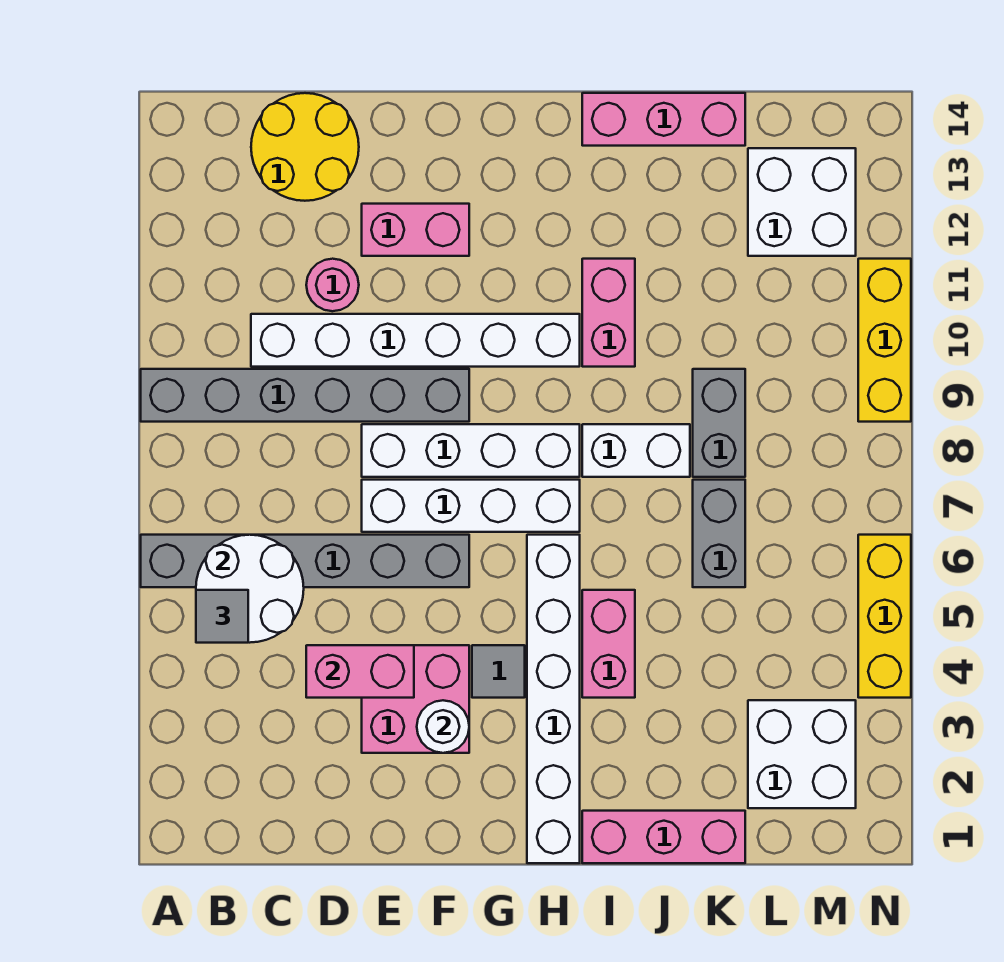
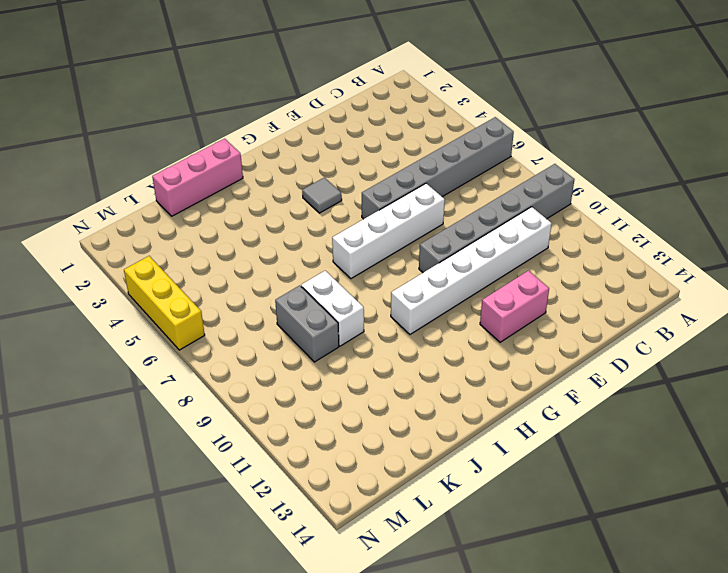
white brick J8:J9 level 1 -> white brick I8:J8 level 1
none -> yellow round brick C13:D14 level 1
none -> pink round brick D11 level 1
none -> pink brick E3:F4 level 1

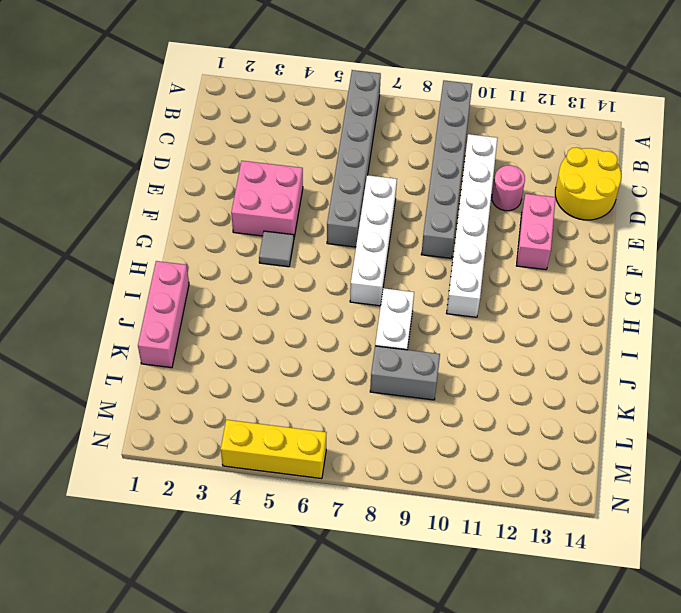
none -> white brick E8:H8 level 1
none -> white brick H1:H6 level 1
none -> pink brick I4:I5 level 1

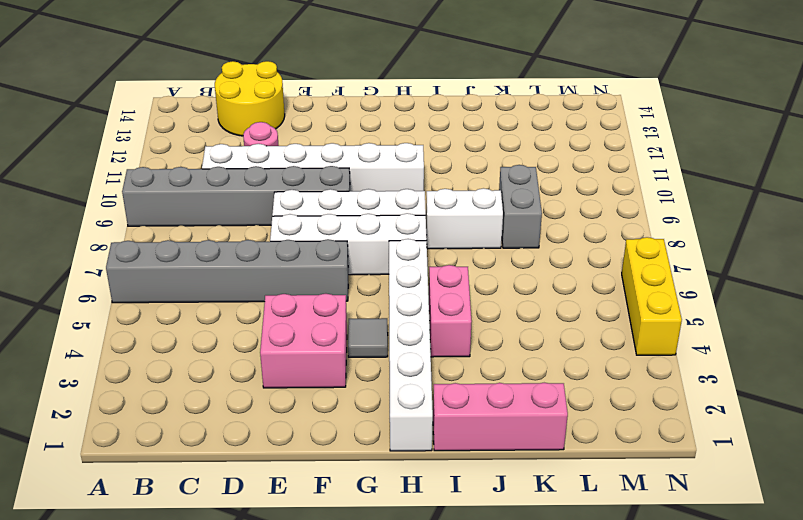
none -> pink brick E12:F12 level 1
none -> pink brick I10:I11 level 1
none -> pink brick I14:K14 level 1

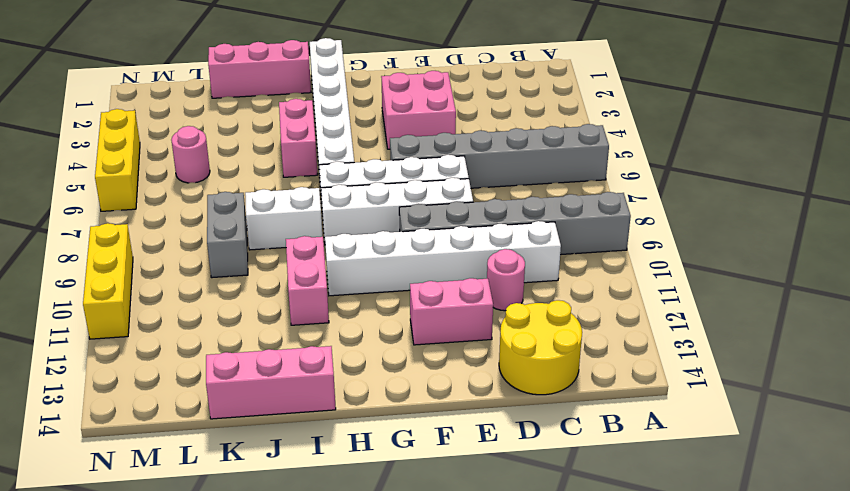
pink round brick L5 level 1 -> none
none -> grey tile G4 level 1
none -> grey brick K6:K7 level 1
none -> white brick L2:M3 level 1

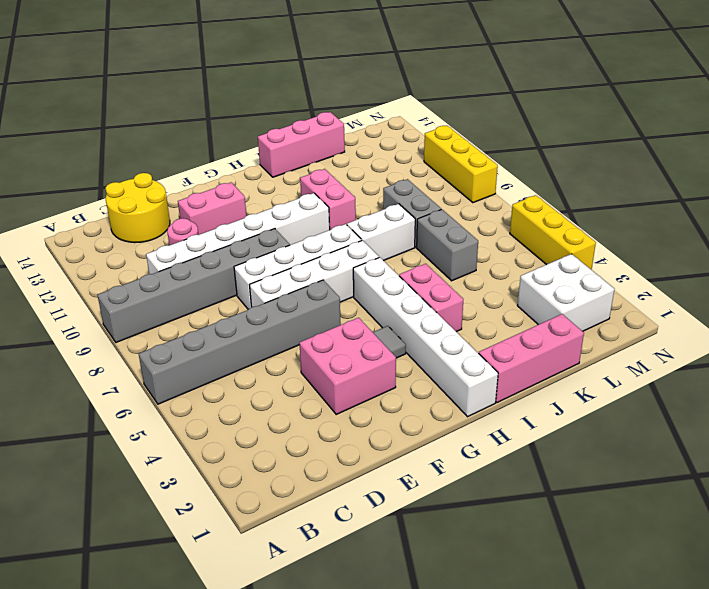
none -> white brick L12:M13 level 1
none -> white round brick B5:C6 level 2
none -> pink brick D4:E4 level 2

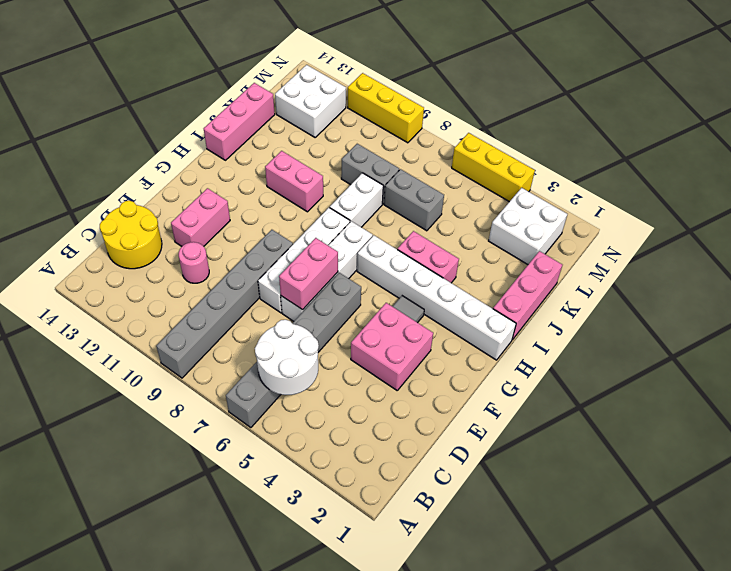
pink brick E7:F7 level 2 -> pink brick D4:E4 level 2
none -> white brick C10:H10 level 1
none -> white round brick F3 level 2
none -> grey tile B5 level 3

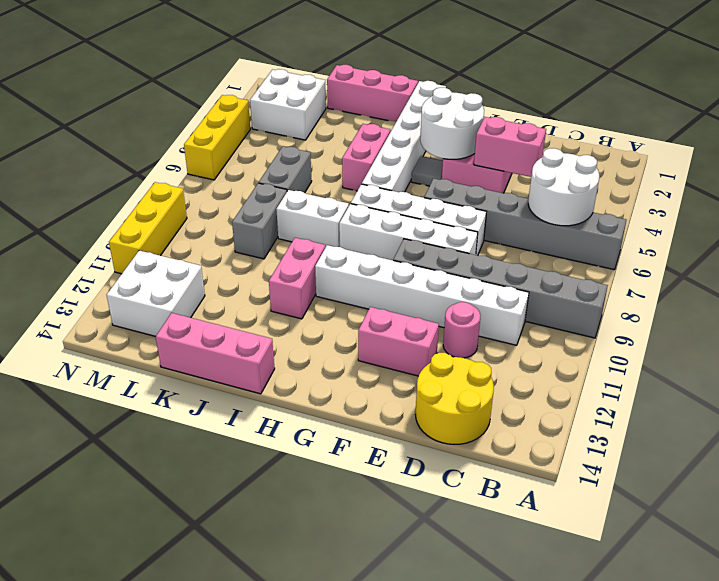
white round brick F3:G4 level 2 -> white round brick F3 level 2
none -> grey tile B5 level 3

